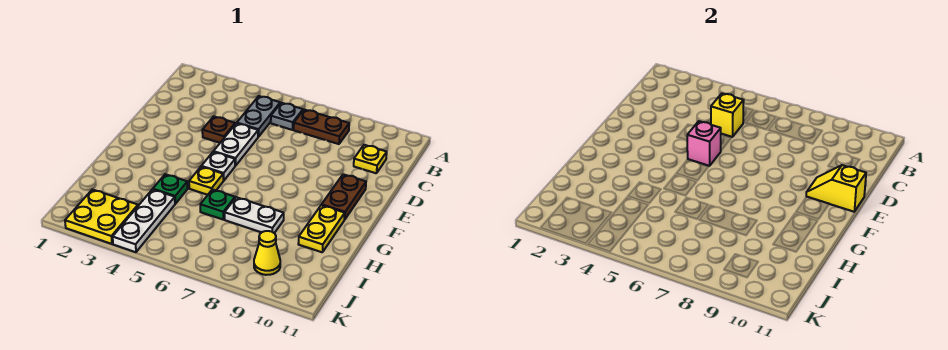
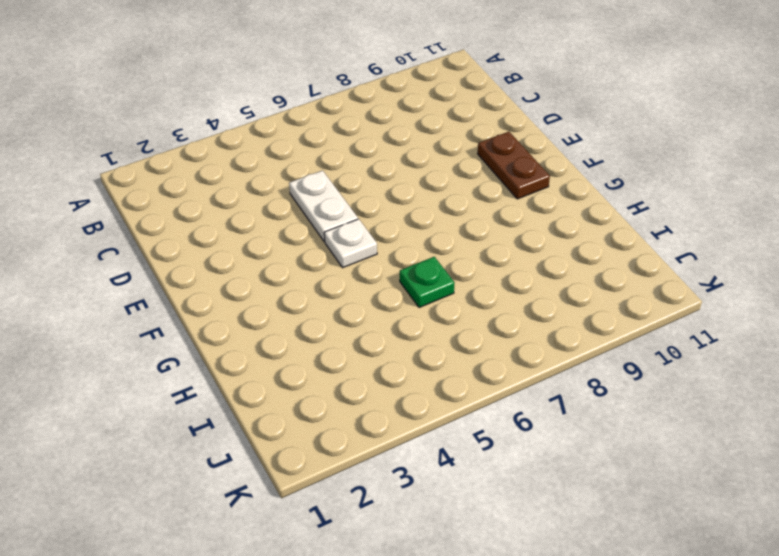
none -> grey plate B5:C5 level 1
none -> grey plate B6 level 1
none -> brown plate B7:B8 level 1

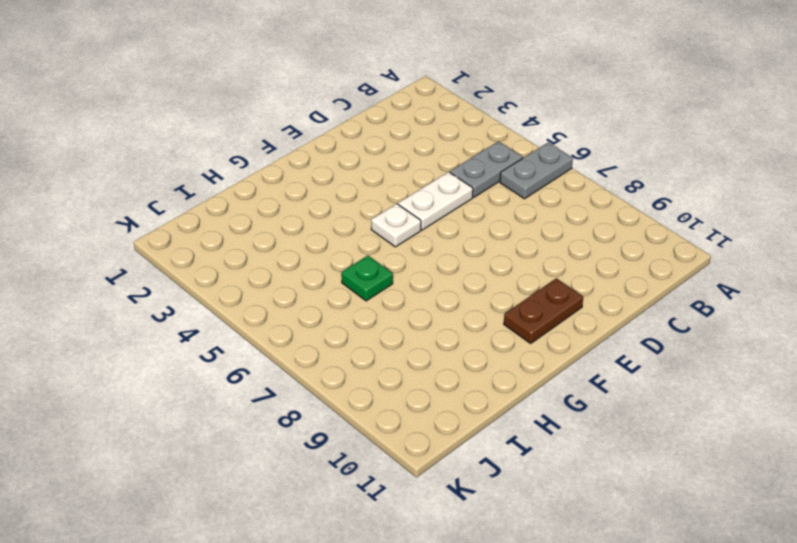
grey plate A6:B6 level 1 -> grey plate B6 level 1
none -> brown plate B7:B8 level 1
none -> yellow plate C10 level 1
none -> brown plate D4 level 1

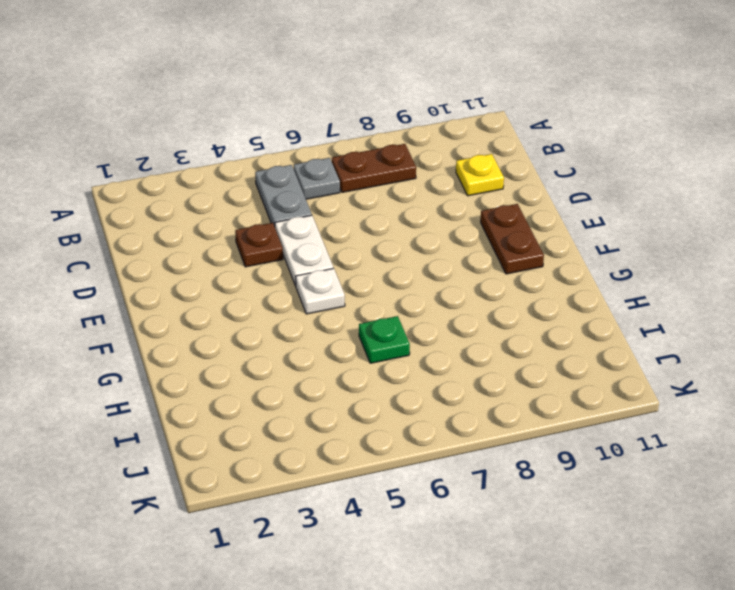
none -> yellow plate G5 level 1
none -> yellow plate G10:H10 level 1
none -> green plate H4 level 1

